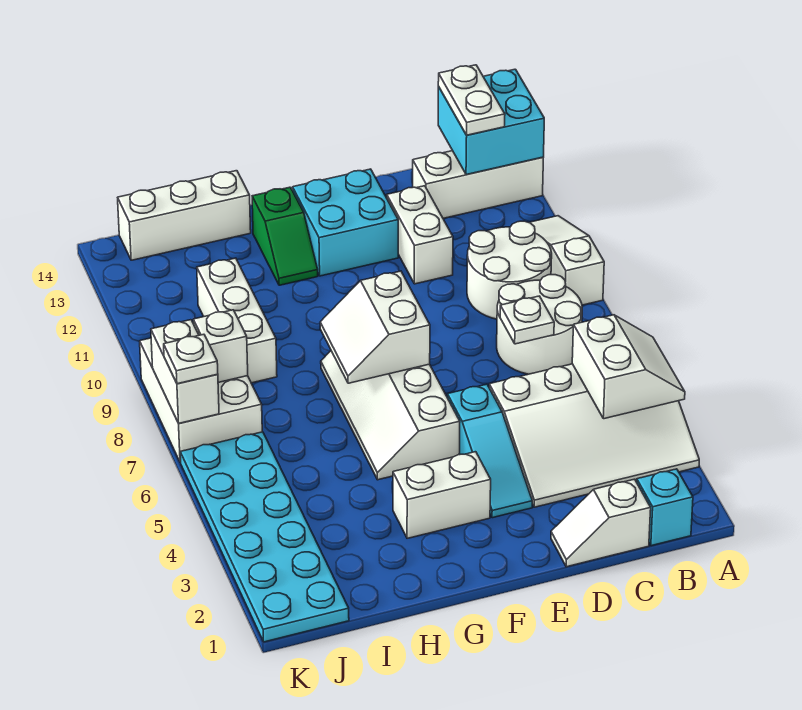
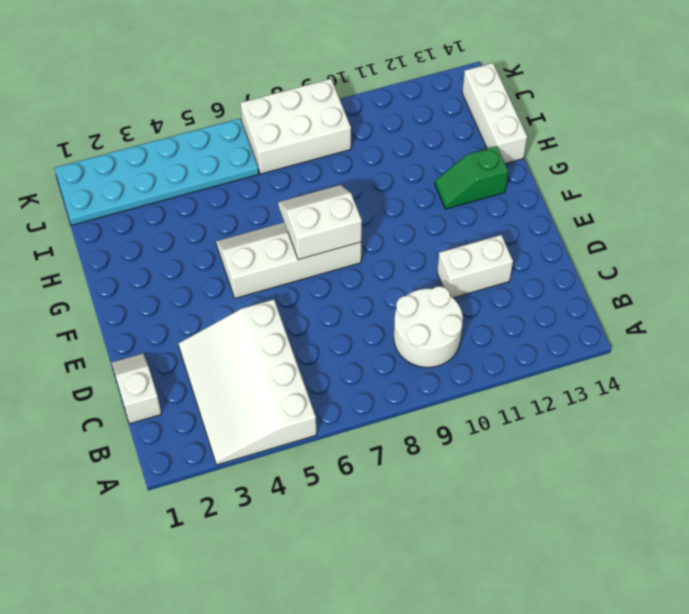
none -> white slope A9:A11 level 1 top 9
none -> white brick A13:C13 level 1
none -> cyan brick B1 level 1

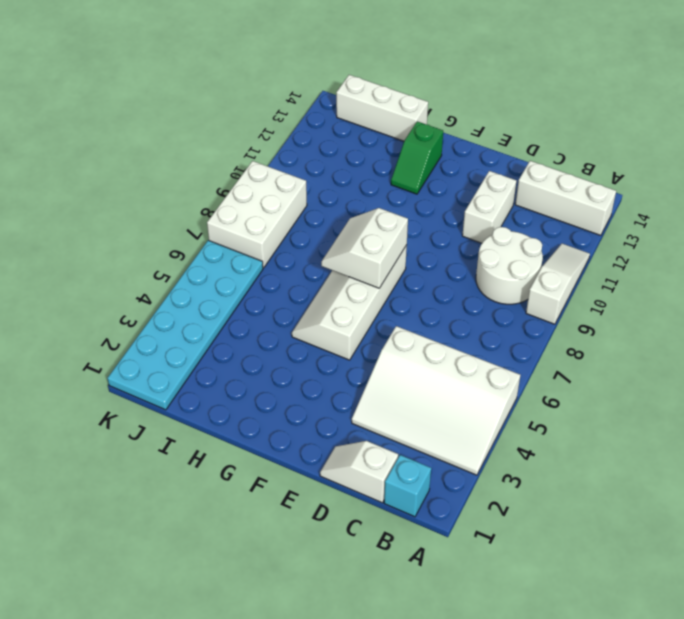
none -> white round brick B7:C8 level 1
none -> cyan slope E3:E5 level 1 top 5
none -> cyan brick E12:F13 level 1

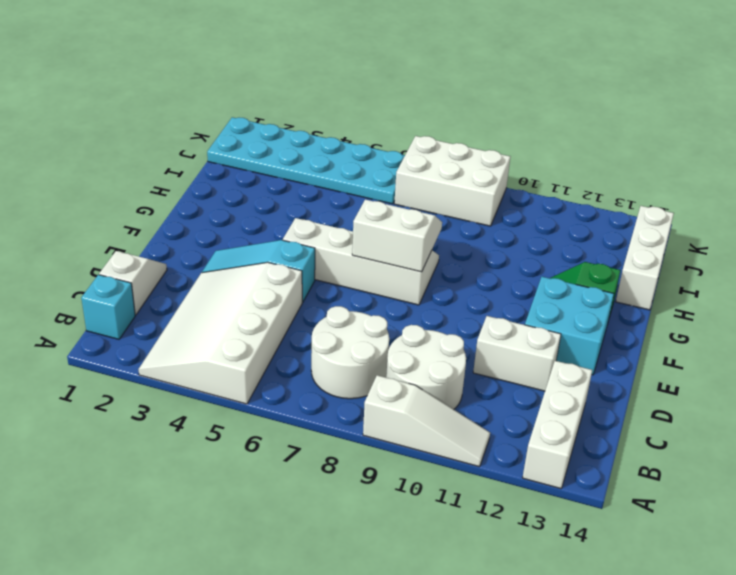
none -> white brick F3:G3 level 1
none -> white brick I9:I11 level 1
none -> white slope A4:B5 level 2 top B

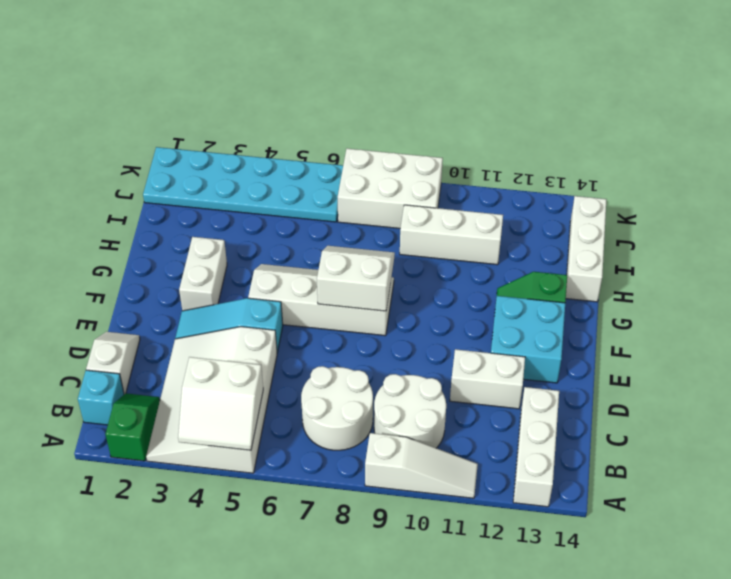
green slope A2:B2 level 1 top A -> none
none -> cyan brick A13:B14 level 2
none -> white plate C7 level 2
none -> white brick J8 level 2

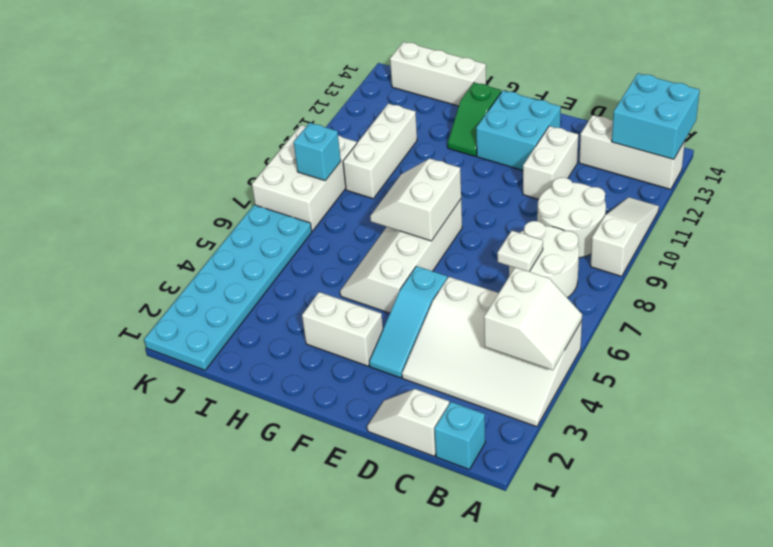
cyan brick J8 level 2 -> white brick J8 level 2
none -> white brick K7:K8 level 2
none -> white plate B13:B14 level 3
none -> white plate K7 level 3

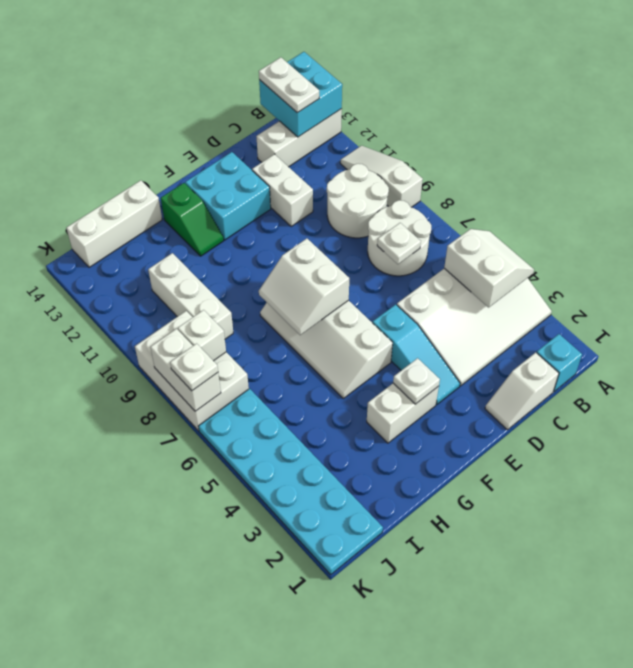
white plate F3 level 2 -> none

